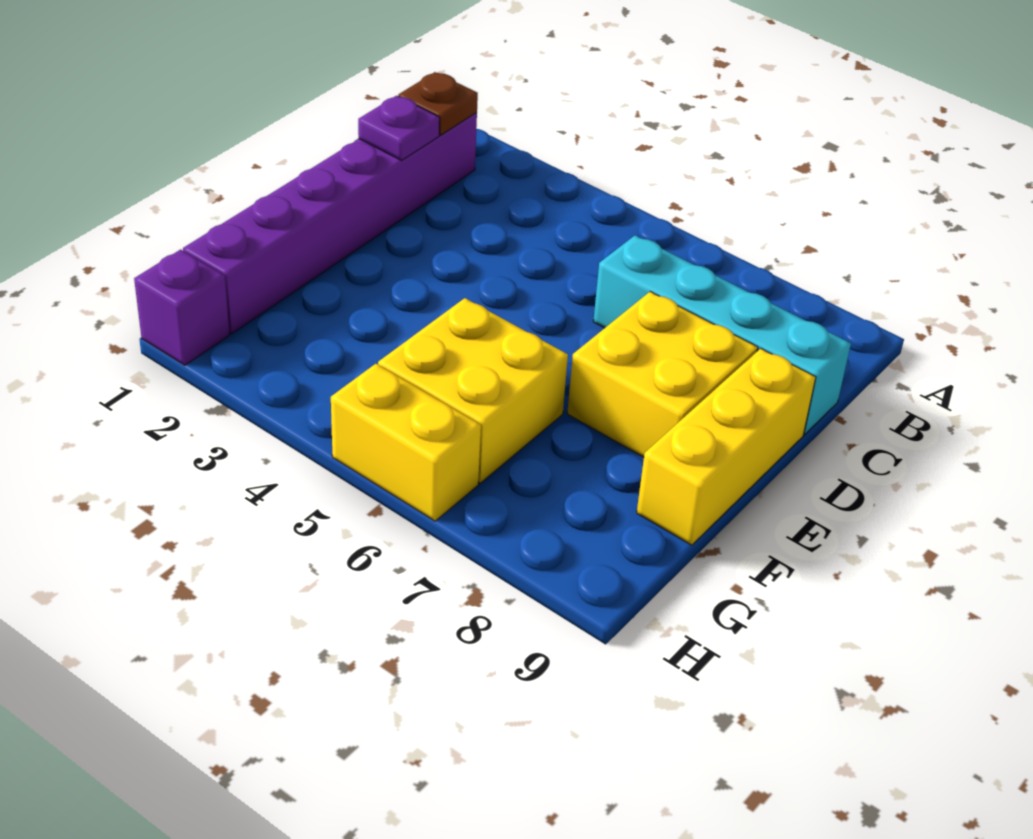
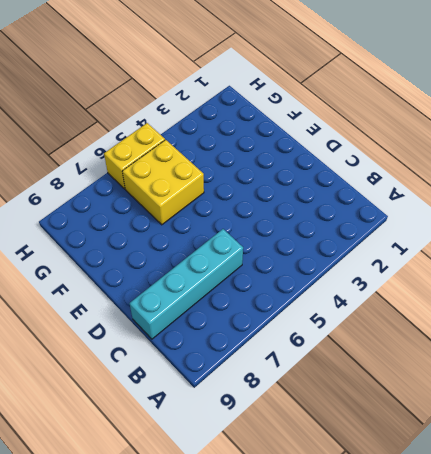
none -> purple brick B1:G1 level 1
none -> yellow brick D7:E8 level 1

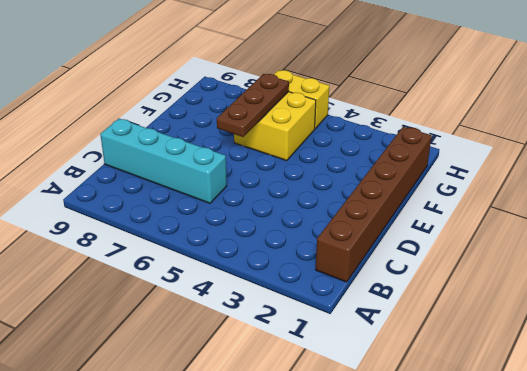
brown brick B1:G1 level 1 -> purple brick B1:G1 level 1
brown plate E6:G6 level 2 -> none
none -> yellow brick D7:E8 level 1
none -> yellow brick D9:F9 level 1

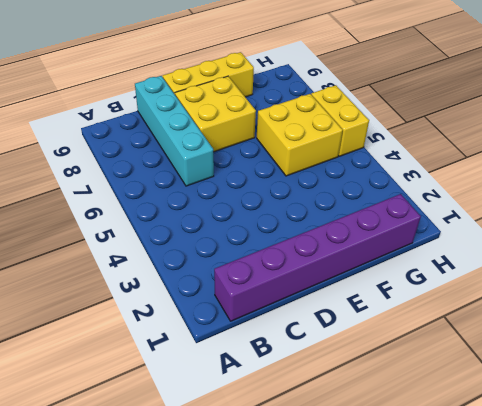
none -> purple brick H1 level 1
none -> brown plate B1 level 2

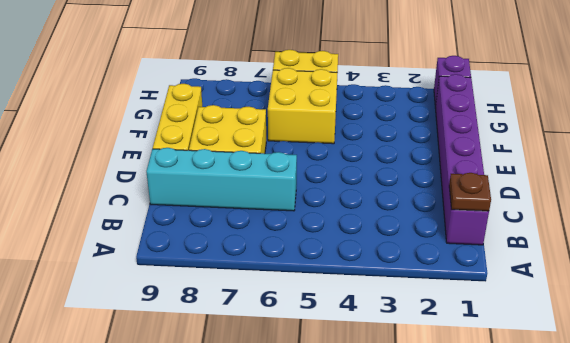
none -> purple plate C1 level 2

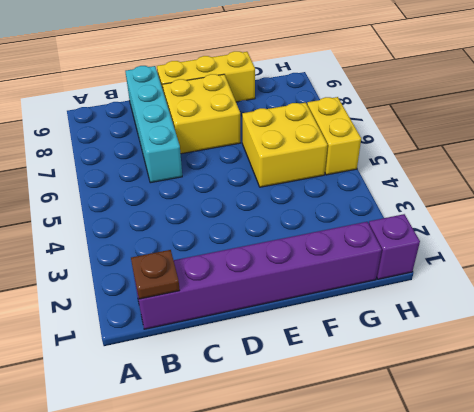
none -> purple plate C1 level 2

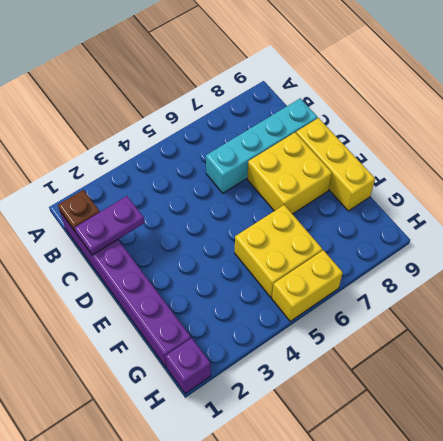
purple plate C1:C2 level 2 -> purple plate C1 level 2

